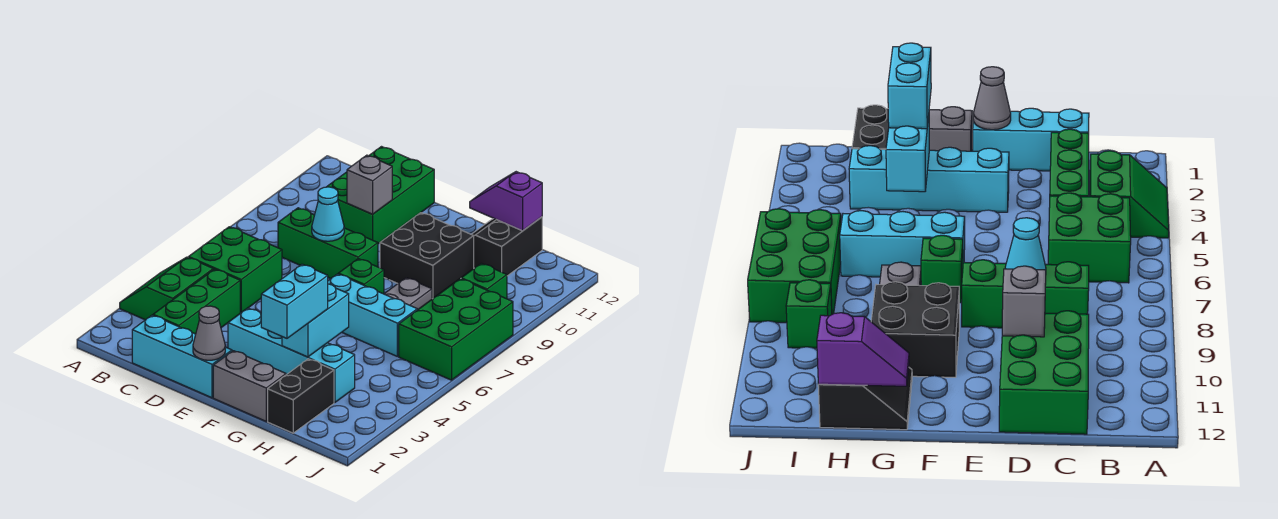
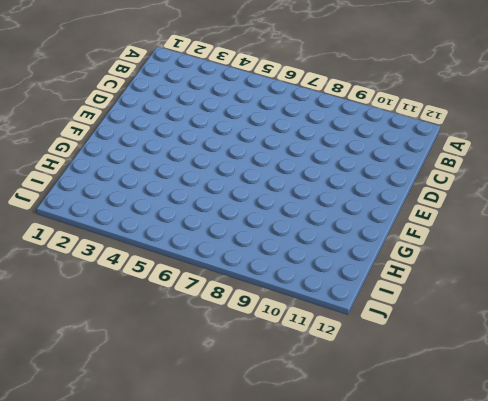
none -> green slope A3:B4 level 1 top B
none -> green brick B5:C6 level 1
none -> cyan brick C1:E1 level 1

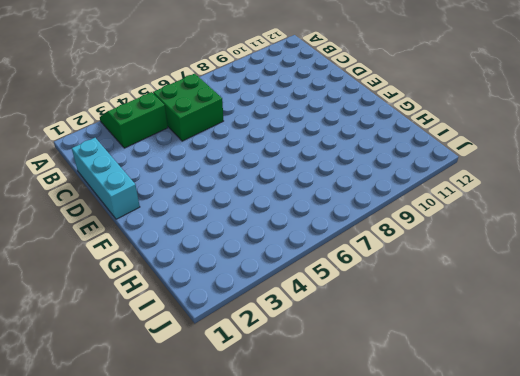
none -> green brick C2:C4 level 1
none -> green brick C8:E8 level 1
none -> green brick C10:D12 level 1

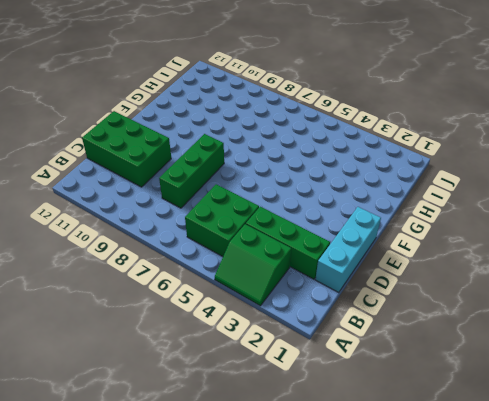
none -> cyan brick E3:H3 level 1
none -> grey brick F1:G1 level 1
none -> cyan brick F6:H6 level 1

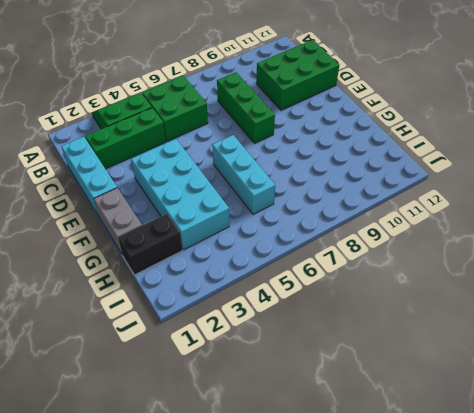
cyan brick E3:H4 level 1 -> cyan brick E3:H3 level 1
none -> green brick F7 level 1
none -> black brick F9:G10 level 1
none -> grey plate G7:G8 level 1

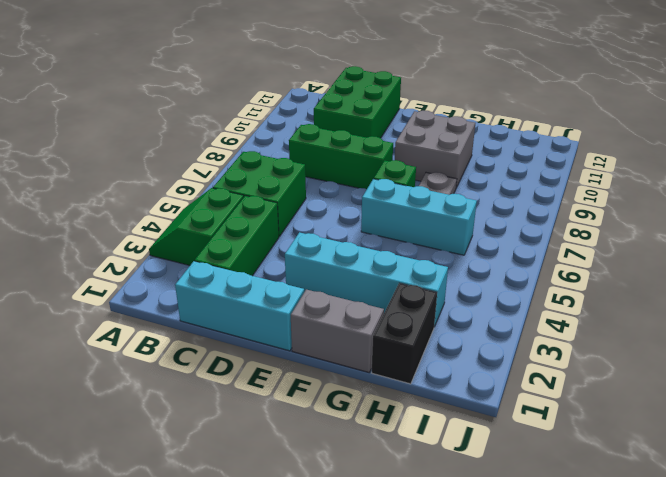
grey brick F9:G10 level 1 -> black brick F9:G10 level 1
none -> black slope G11:H12 level 1 top H
none -> green brick I6:J8 level 1
none -> green brick I9 level 1

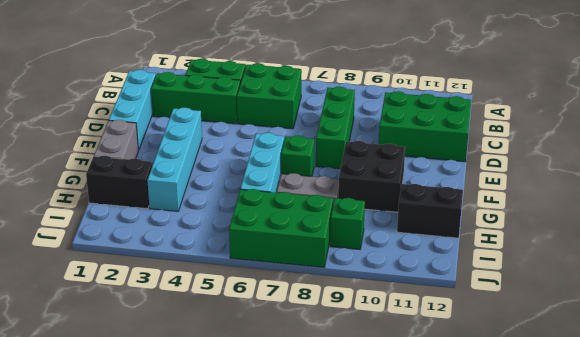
none -> cyan cone D8 level 2
none -> grey brick D10 level 2
none -> grey cone E1 level 2

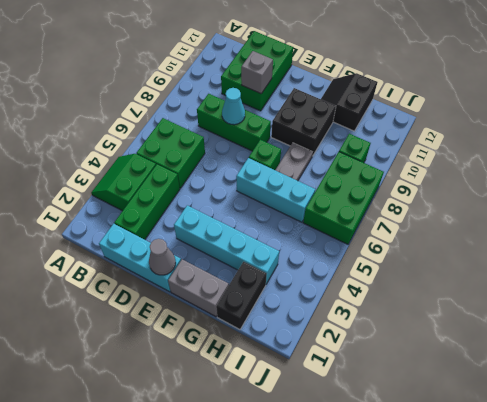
none -> cyan brick G3:G4 level 2
none -> purple slope G12:H12 level 2 top H
none -> cyan brick G2:G3 level 3

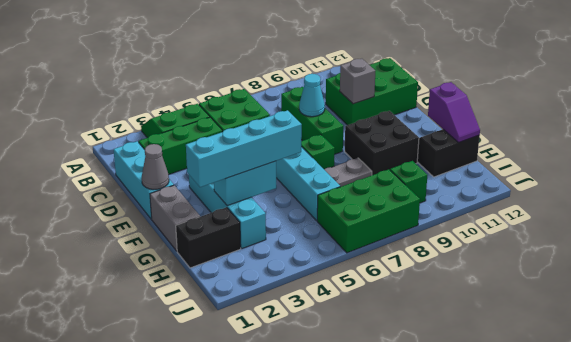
cyan brick G2:G5 level 3 -> cyan brick G2:G3 level 3
purple slope G12:H12 level 2 top G -> purple slope G12:H12 level 2 top H

